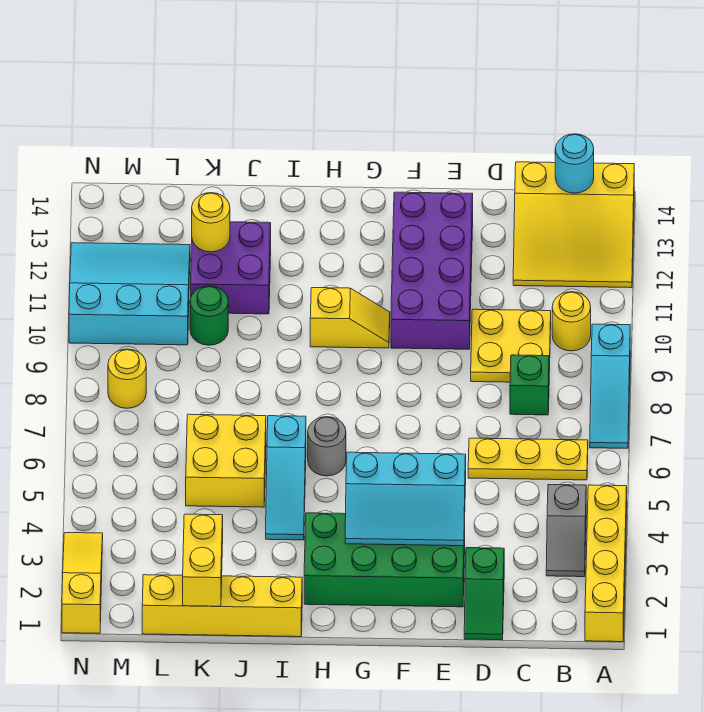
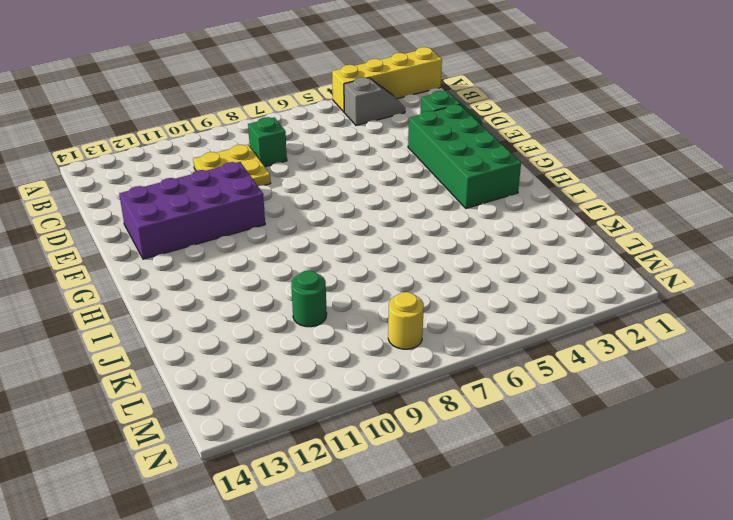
none -> cyan slope A7:A9 level 1 top 9
none -> yellow slope A12:C14 level 1 top 14
none -> yellow plate B6:D6 level 1

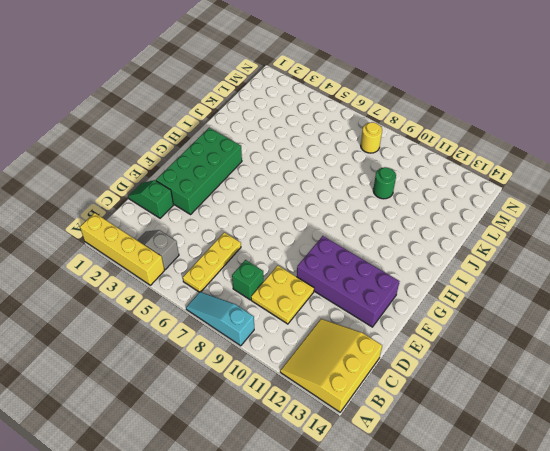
none -> yellow round brick B10 level 1
none -> yellow slope G10:H10 level 1 top H
none -> grey round brick H6 level 1

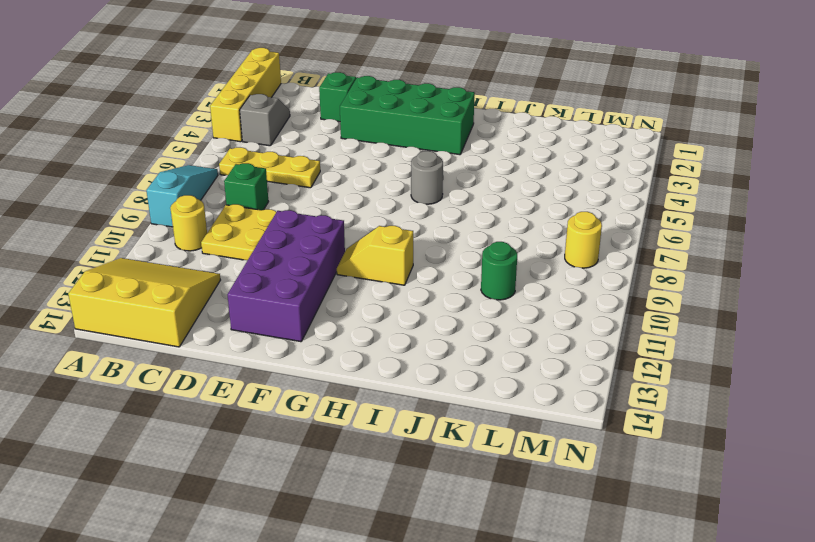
none -> yellow brick I1:L1 level 1
none -> cyan slope I4:I6 level 1 top 6
none -> yellow brick J5:K6 level 1

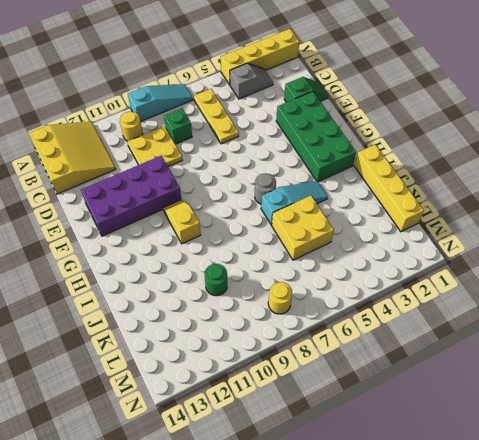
none -> purple brick J11:K12 level 1
none -> cyan slope L10:N12 level 1 top 10
none -> yellow slope N1:N3 level 1 top 1

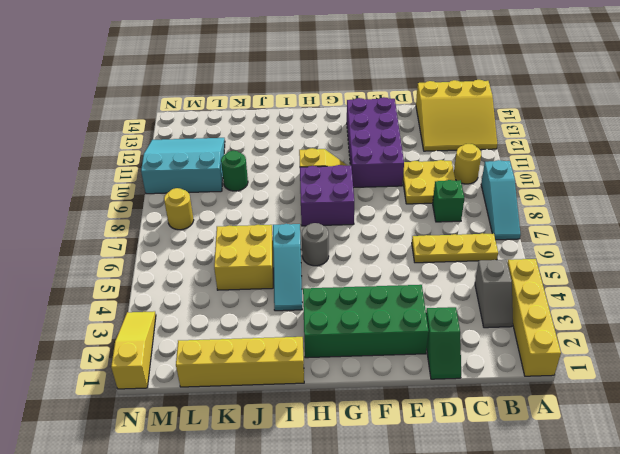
purple brick G8:H9 level 1 -> purple brick J11:K12 level 1
none -> cyan round brick B14 level 2
none -> cyan slope E3:G4 level 2 top 4
none -> yellow brick K1:K2 level 2

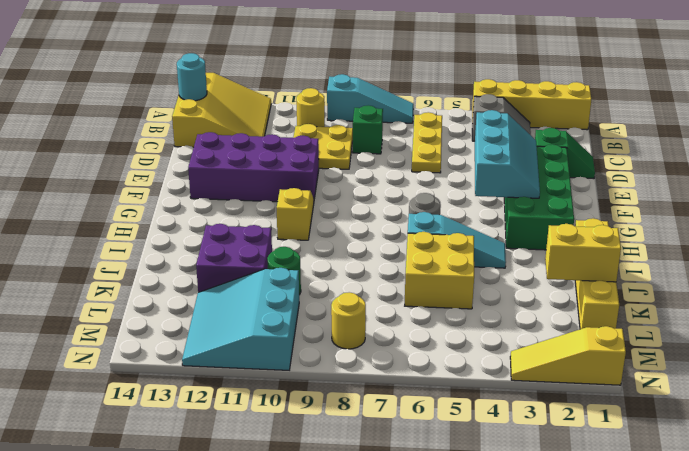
none -> yellow round brick K12 level 2

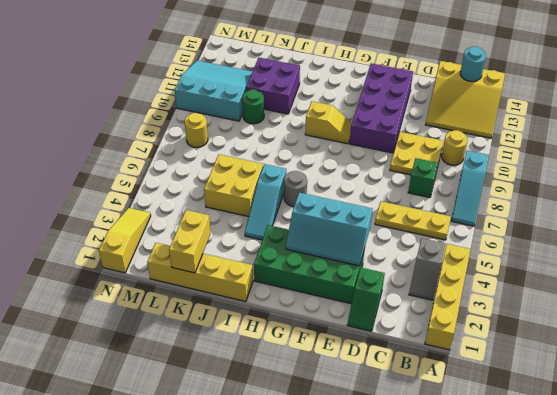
none -> yellow round brick K12 level 2

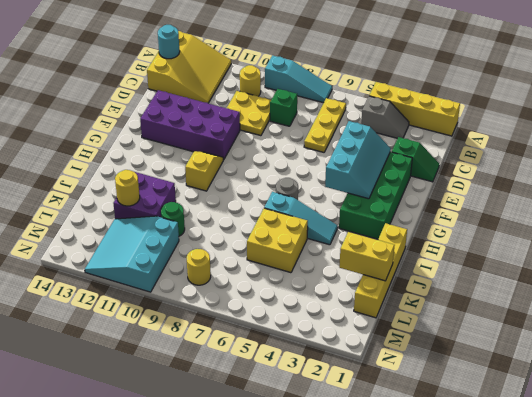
none -> yellow slope N1:N3 level 1 top 1

